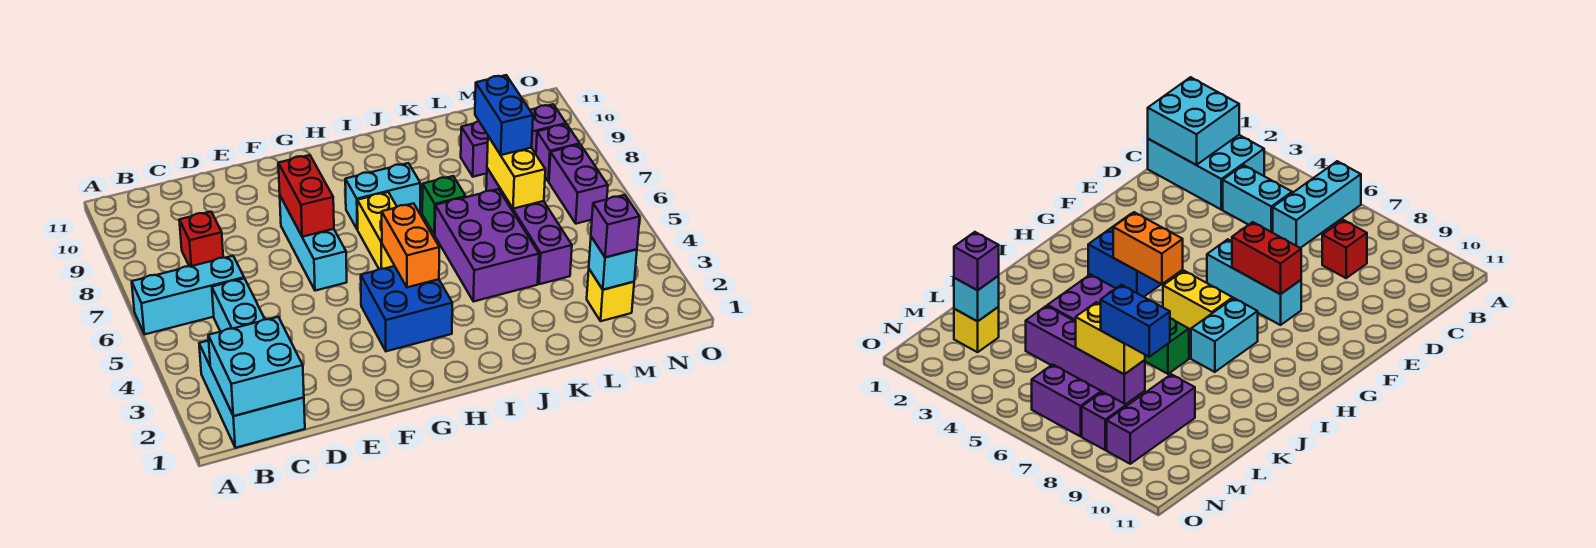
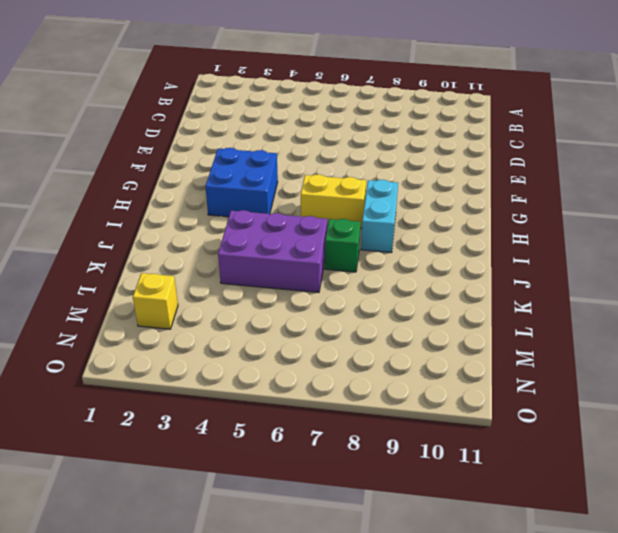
none -> cyan brick A6:C6 level 1
none -> cyan brick B1:C3 level 1
none -> cyan brick C4:C5 level 1

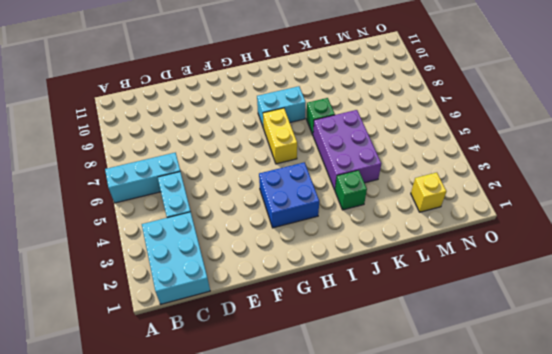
green brick J3 level 1 -> none
none -> red brick C8 level 1
none -> cyan brick F6:F8 level 1
none -> purple brick L4:L7 level 1

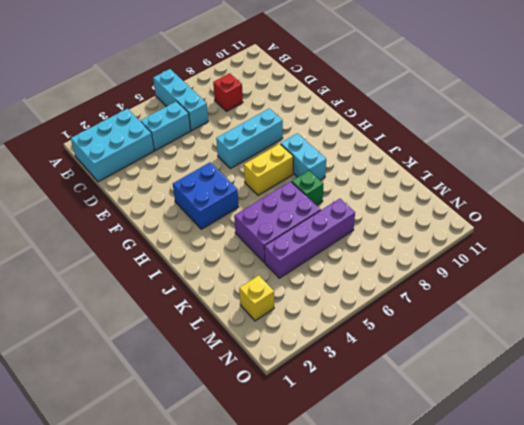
none -> purple brick L9:N9 level 1
none -> purple brick N6:N7 level 1
none -> purple brick N8 level 1

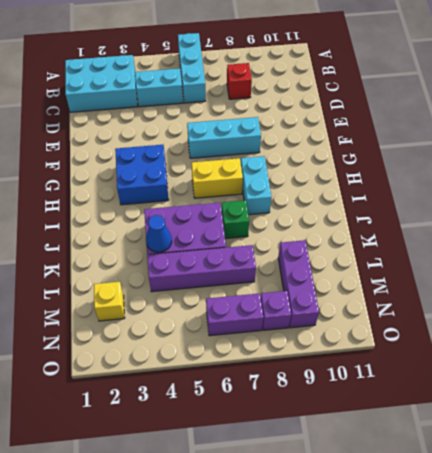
blue cone K4 level 2 -> none
none -> cyan brick B1:C2 level 2
none -> red brick F7:F8 level 2
none -> orange brick H4:H5 level 2

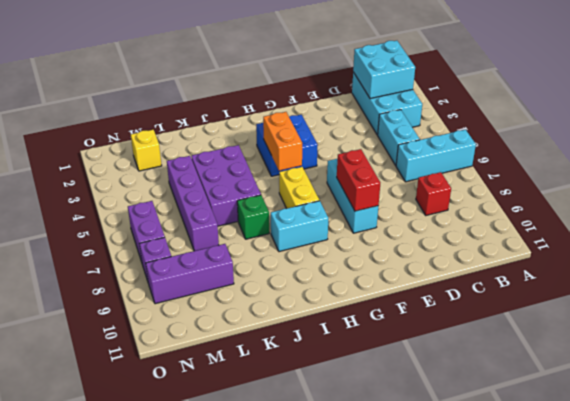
none -> yellow brick L6:L7 level 2
none -> cyan brick M2 level 2
none -> blue brick L7:L8 level 3

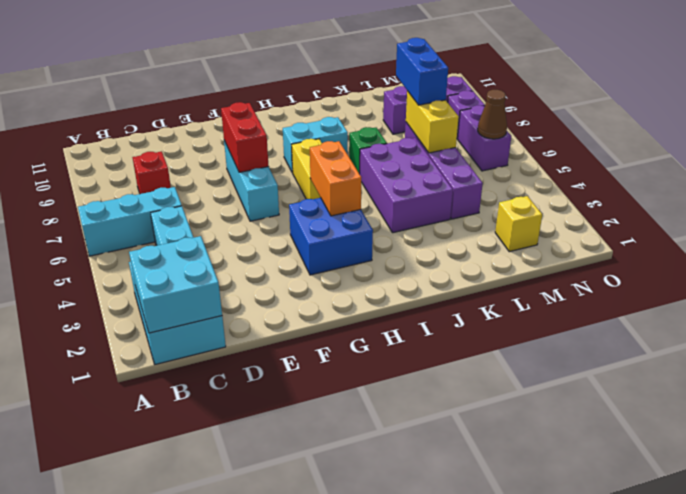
brown cone N6 level 2 -> none
none -> cyan brick M2 level 2
none -> purple brick M2 level 3

